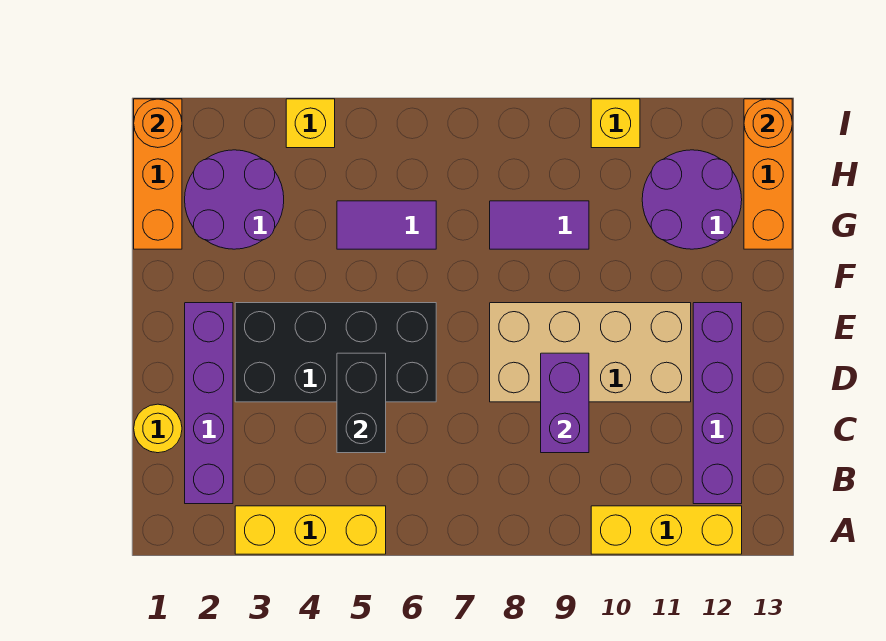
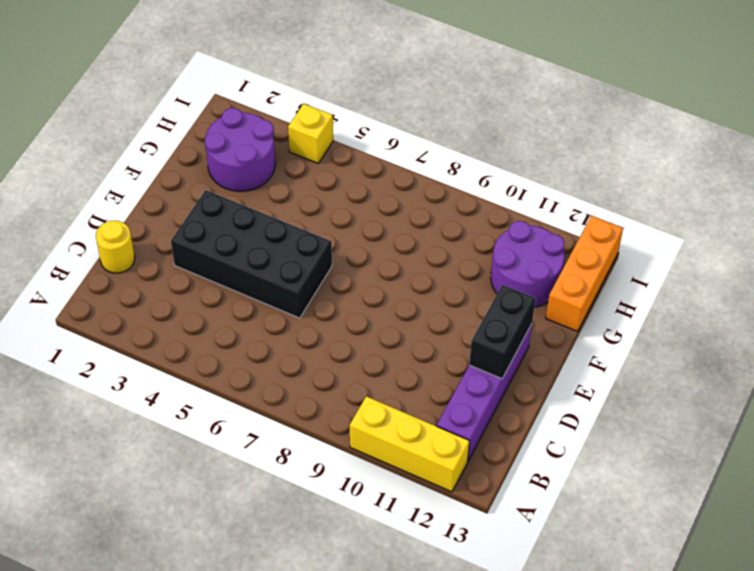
black brick D12:E12 level 2 -> black brick C5:D5 level 2
none -> yellow brick A3:A5 level 1
none -> purple brick B2:E2 level 1
none -> tan brick D8:E11 level 1

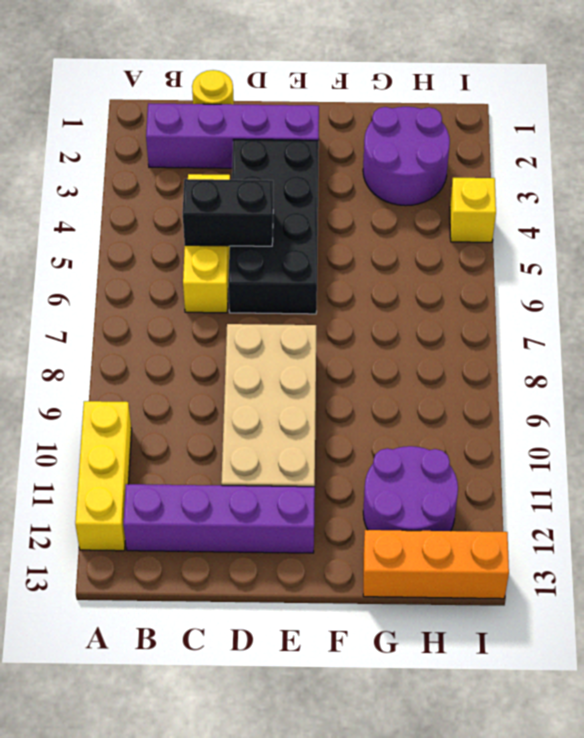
yellow brick C4:C6 level 1 -> yellow brick A3:A5 level 1
none -> orange brick G1:I1 level 1
none -> purple tile G5:G6 level 1
none -> purple tile G8:G9 level 1

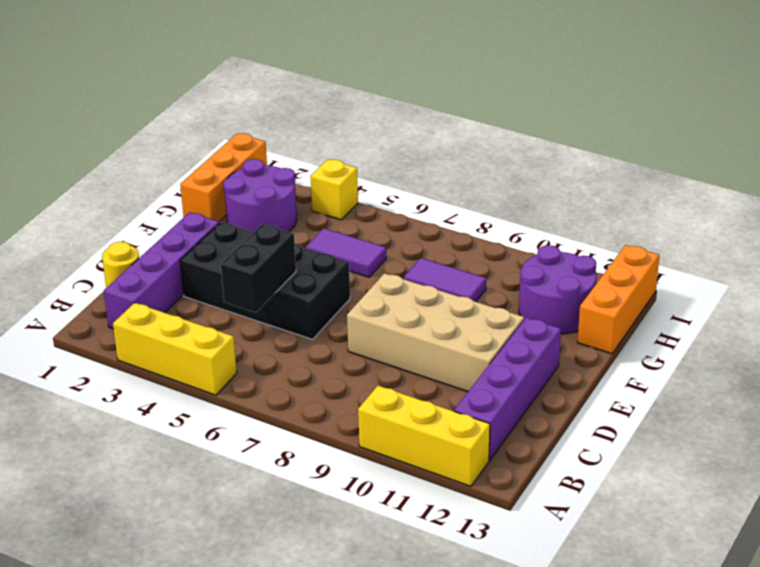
none -> yellow brick I10 level 1
none -> purple brick C9:D9 level 2
none -> orange round brick I1 level 2

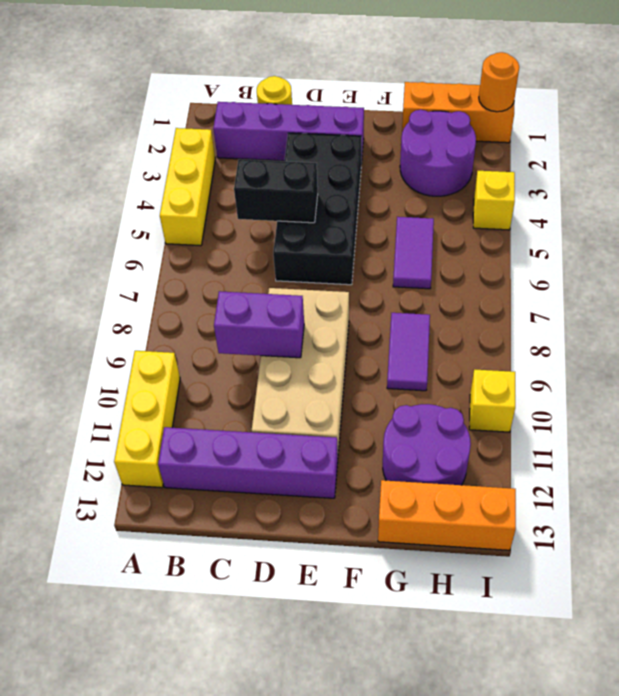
none -> orange round brick I13 level 2

